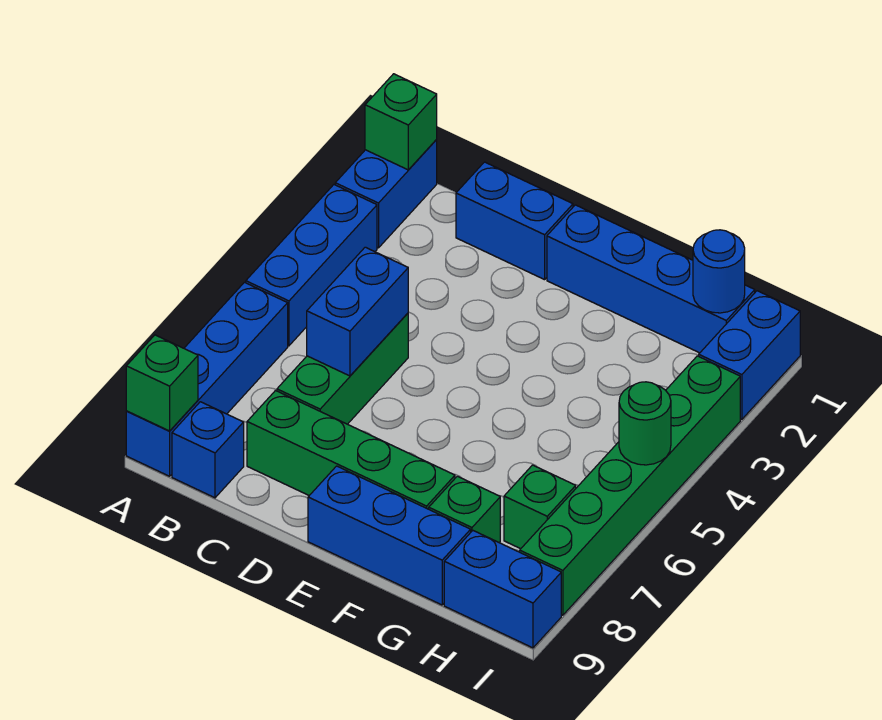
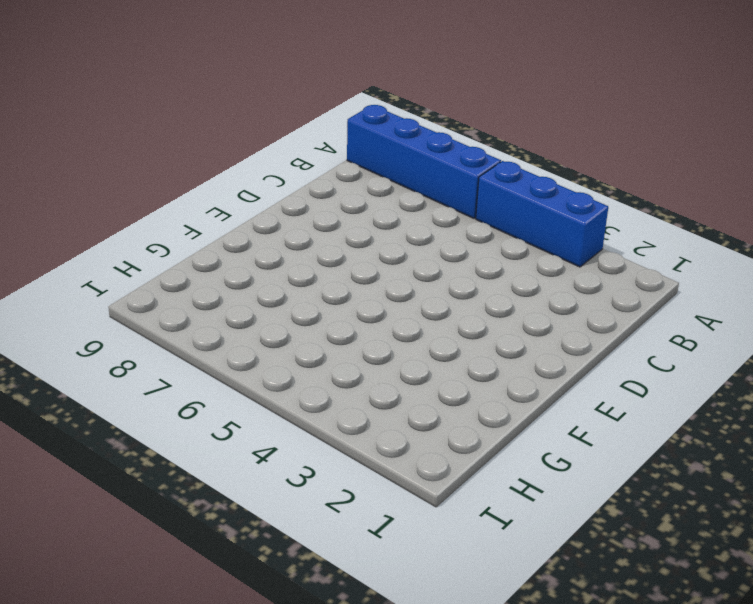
none -> blue brick A1:A2 level 1
none -> blue brick B9 level 1
none -> blue brick C1:D1 level 1

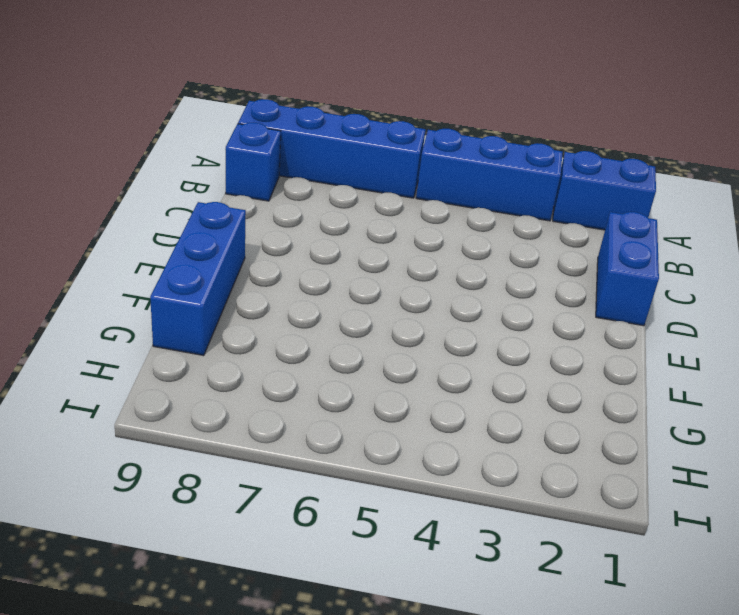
none -> green brick C5:C7 level 1
none -> green brick C8:F8 level 1
none -> blue brick E1:H1 level 1

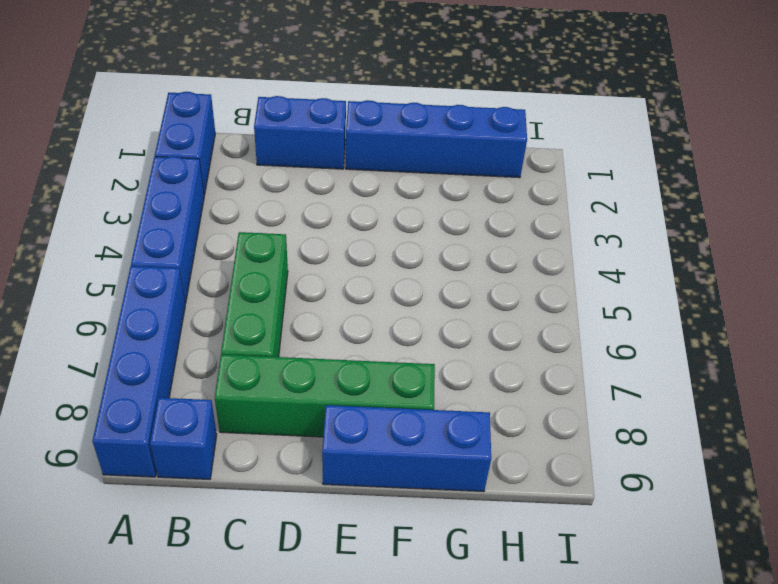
none -> green brick G8 level 1
none -> green brick H7 level 1
none -> blue brick H9:I9 level 1

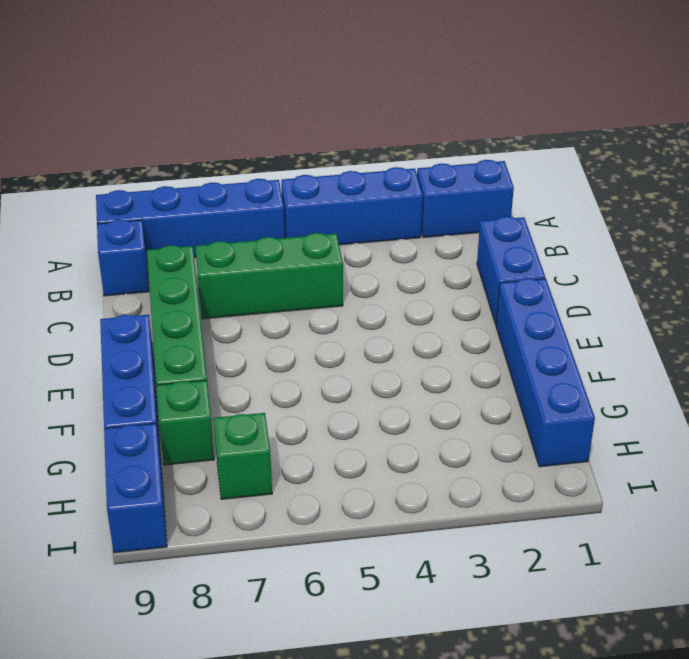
none -> blue brick I1:I2 level 1
none -> green brick I3:I8 level 1
none -> green brick A1 level 2

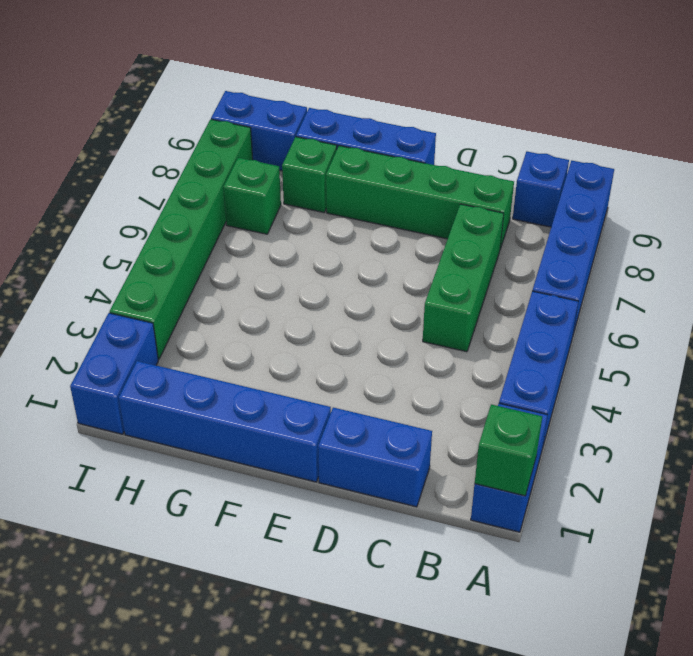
none -> green brick A9 level 2
none -> blue brick C5:C6 level 2
none -> blue round brick H1 level 2

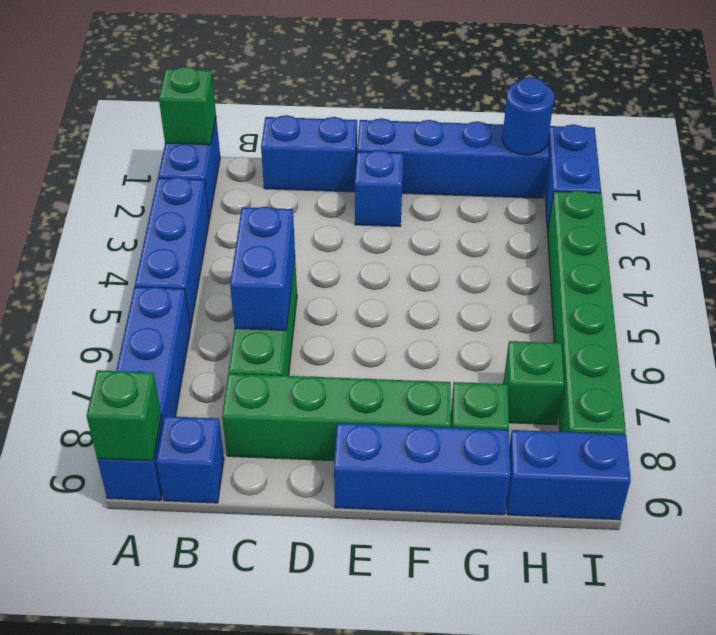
blue brick E2 level 1 -> none
none -> green round brick I5 level 2

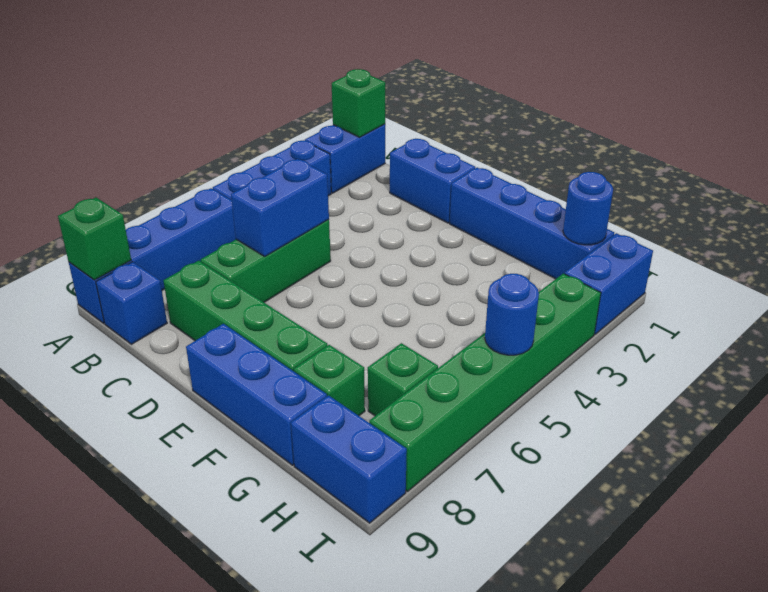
blue round brick I5 level 2 -> green round brick I5 level 2

